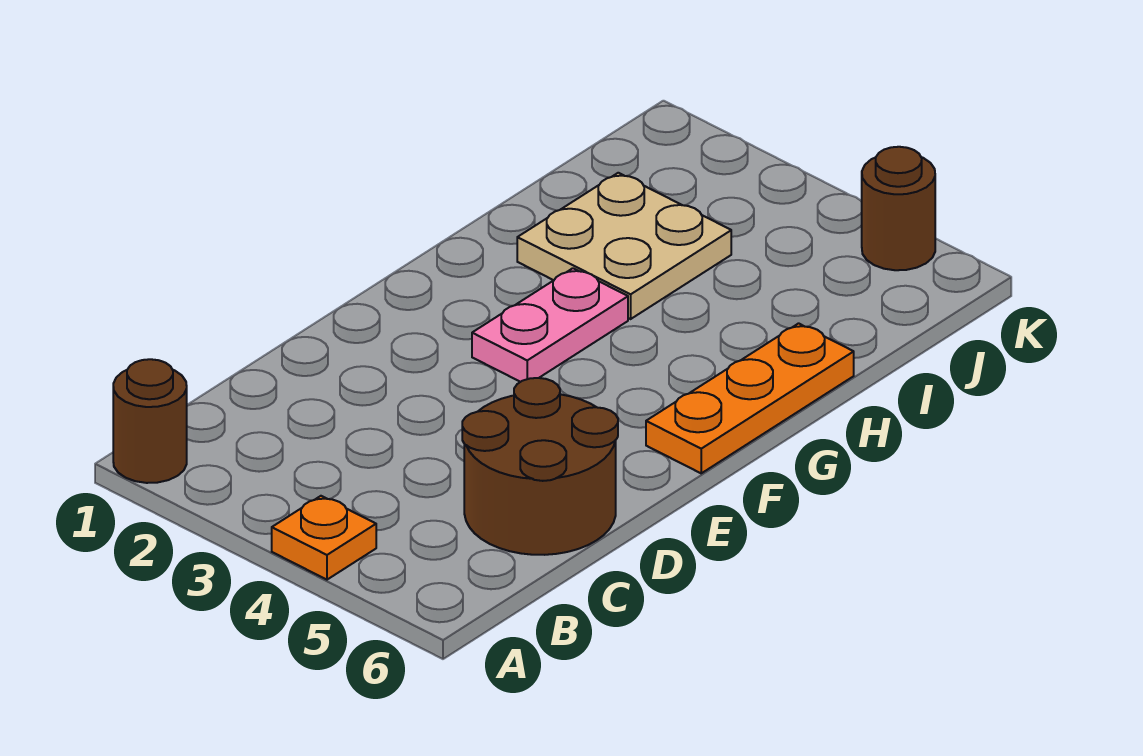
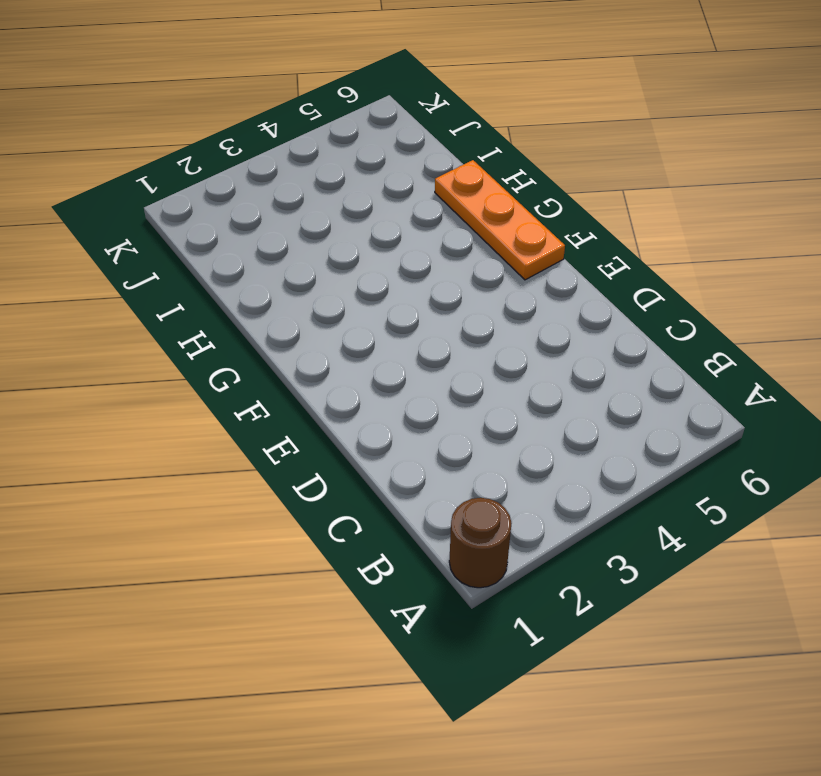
none -> orange plate A4 level 1
none -> brown round brick C5:D6 level 1

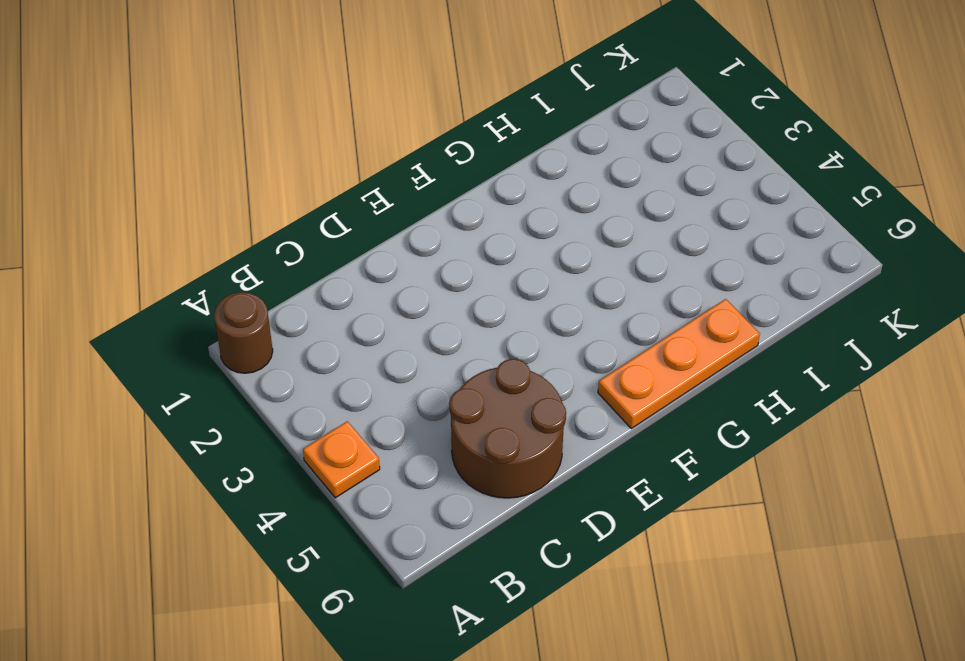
none -> pink plate F3:G3 level 1
none -> tan plate H2:I3 level 1

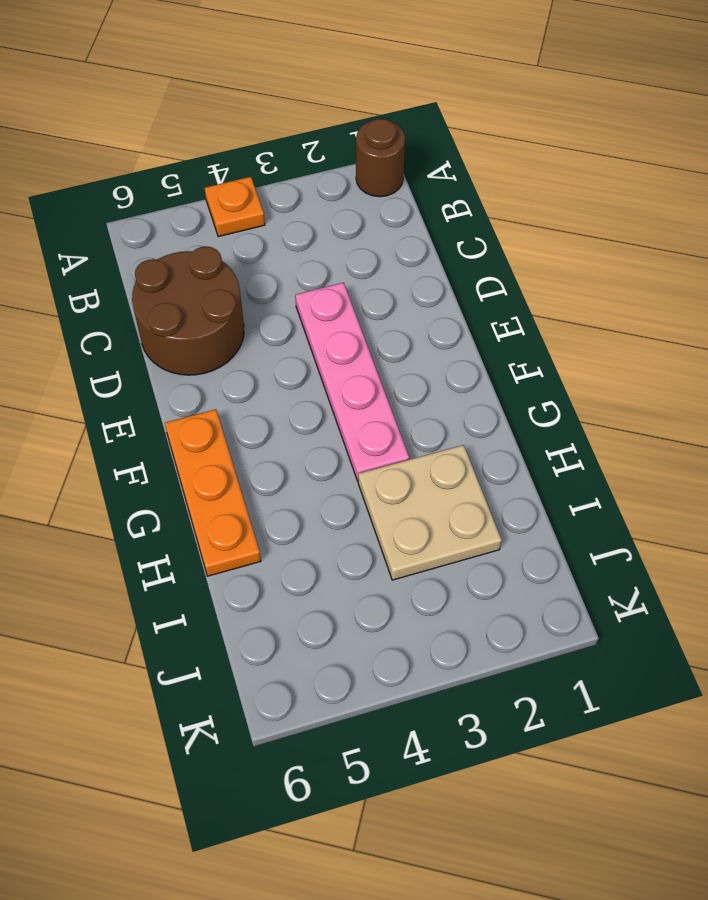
pink plate D3:G3 level 1 -> pink plate F3:G3 level 1
none -> brown round brick K5 level 1

